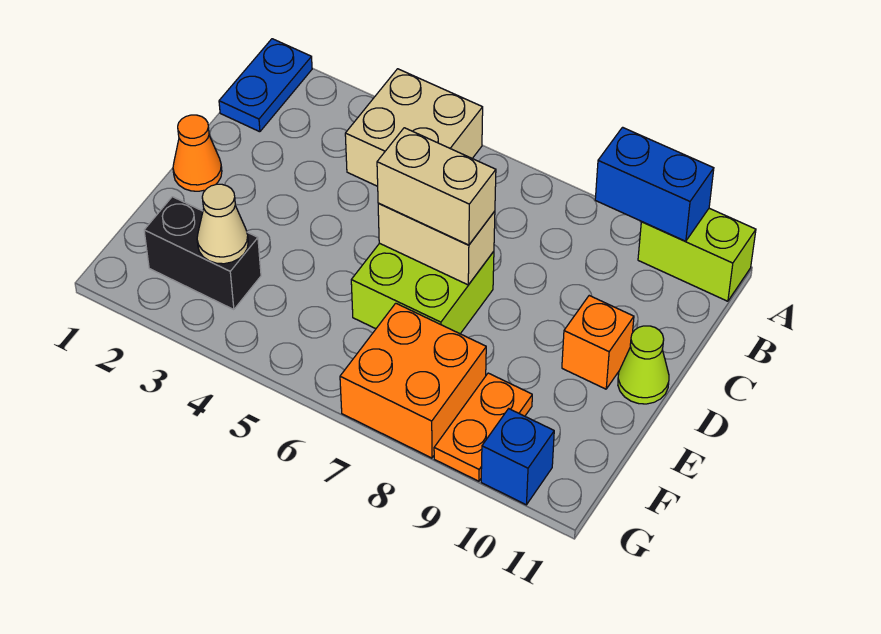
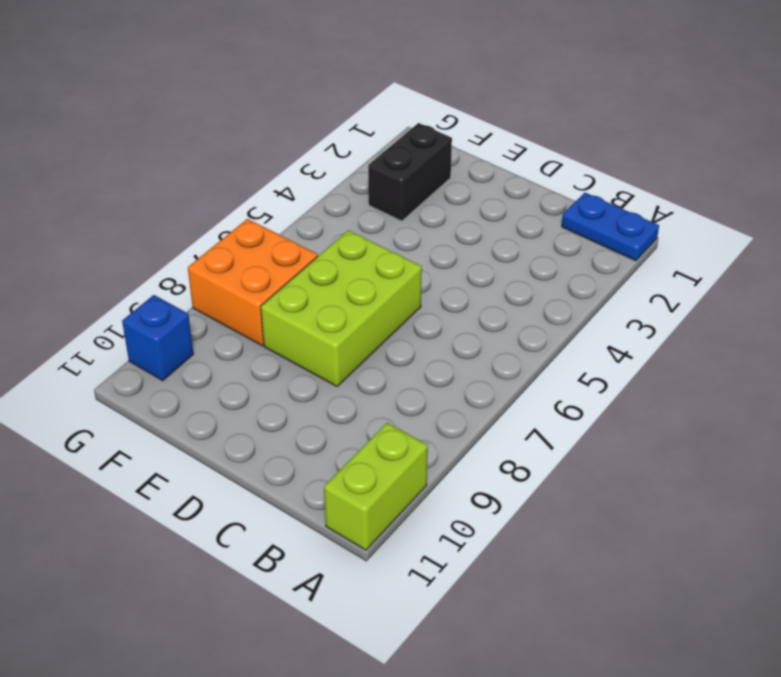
lime brick D6:E8 level 1 -> lime brick D6:E7 level 1
none -> tan brick A4:B5 level 1
none -> orange cone D1 level 1
none -> orange brick D10 level 1

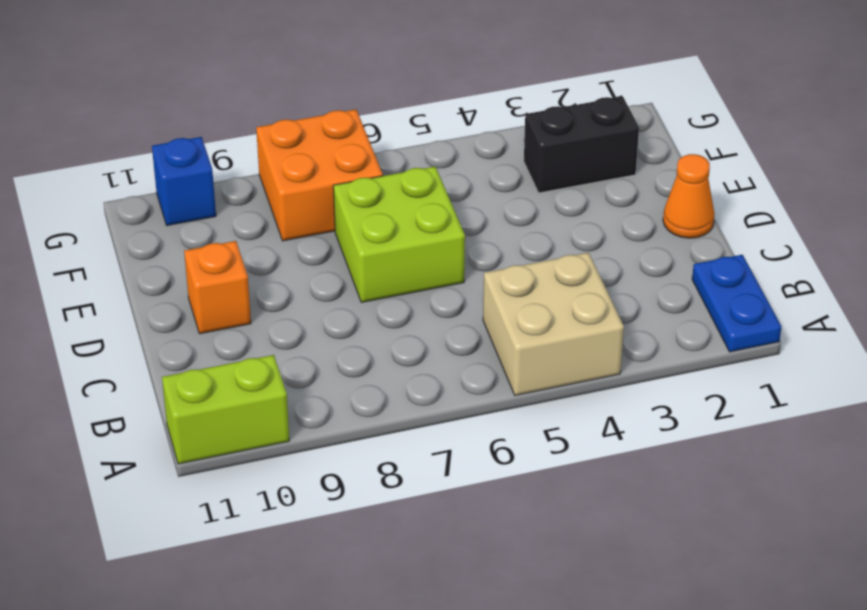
none -> lime cone D11 level 1
none -> orange plate F9:G9 level 1
none -> blue brick A9:A10 level 2

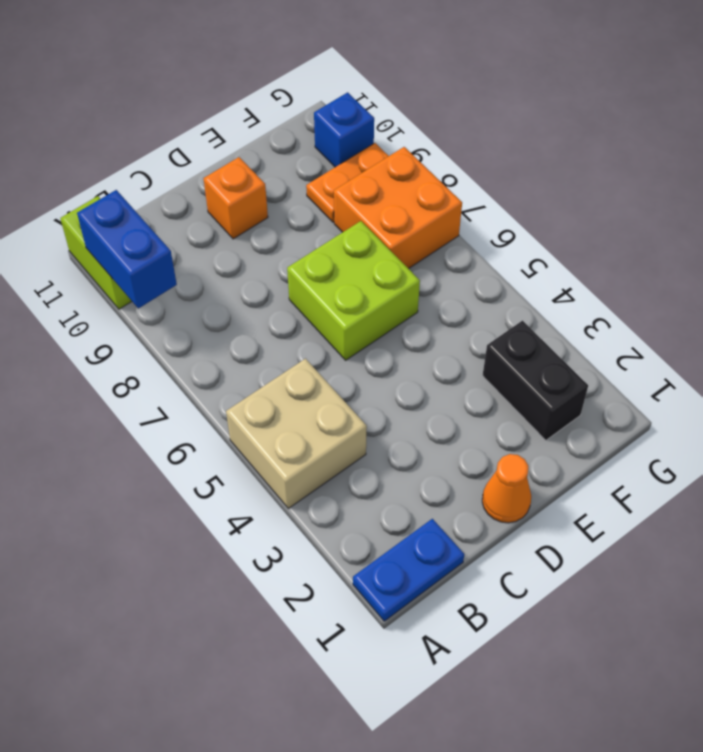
none -> lime cone D11 level 1
none -> tan brick D6:D7 level 2
none -> tan cone F3 level 2

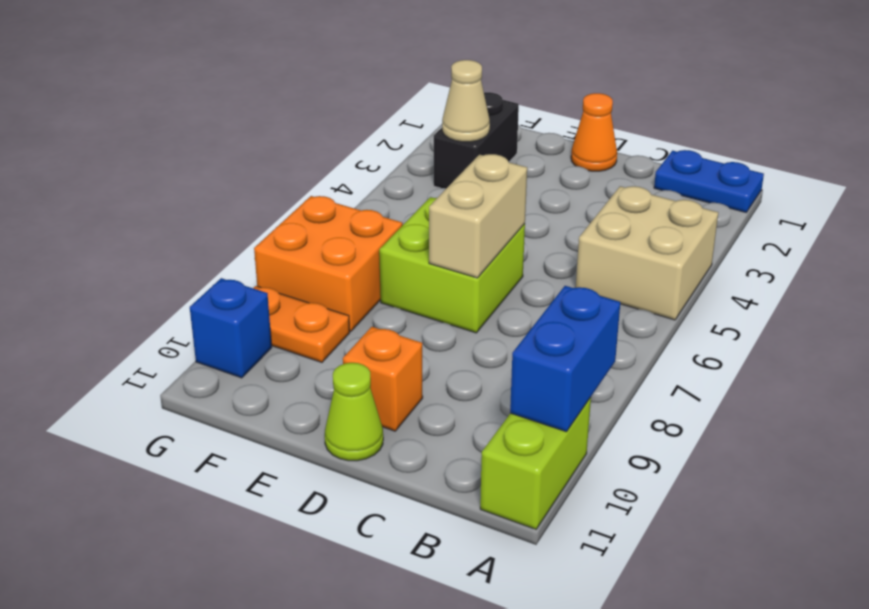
none -> tan brick D6:D7 level 3

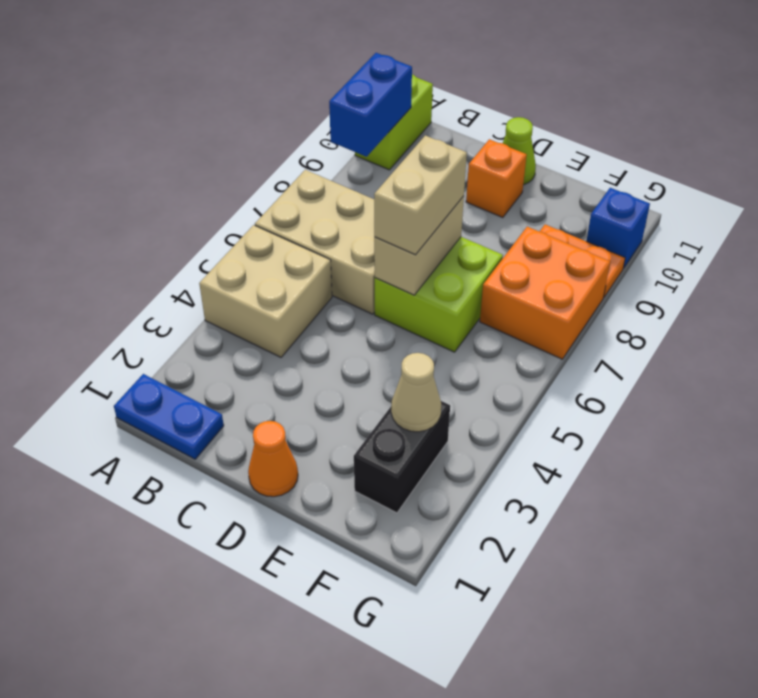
tan brick A6:C7 level 1 -> none

